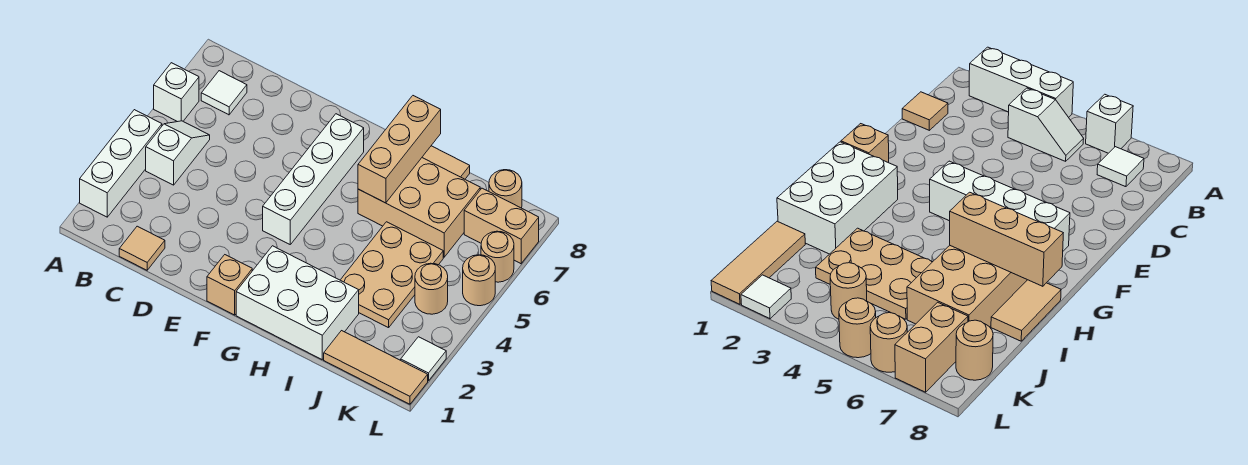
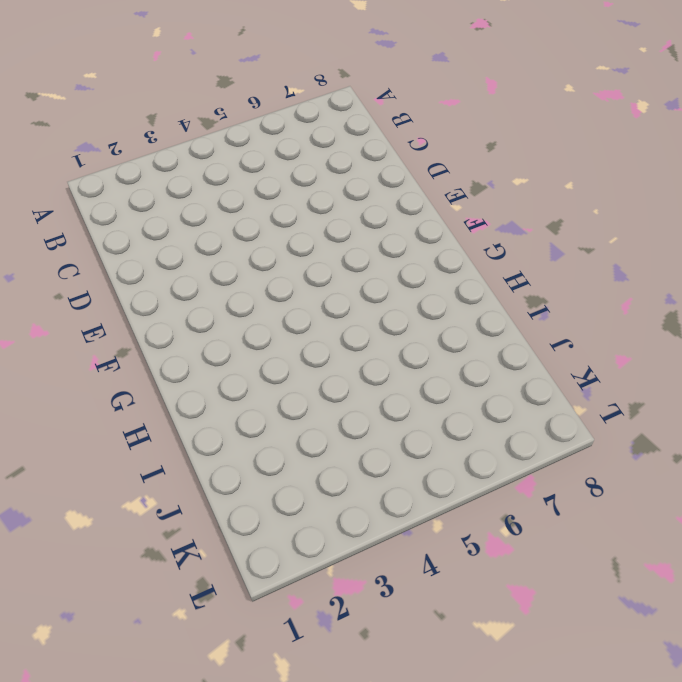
none -> white brick A2:A4 level 1
none -> white brick A6 level 1
none -> white slope B4:B5 level 1 top 4

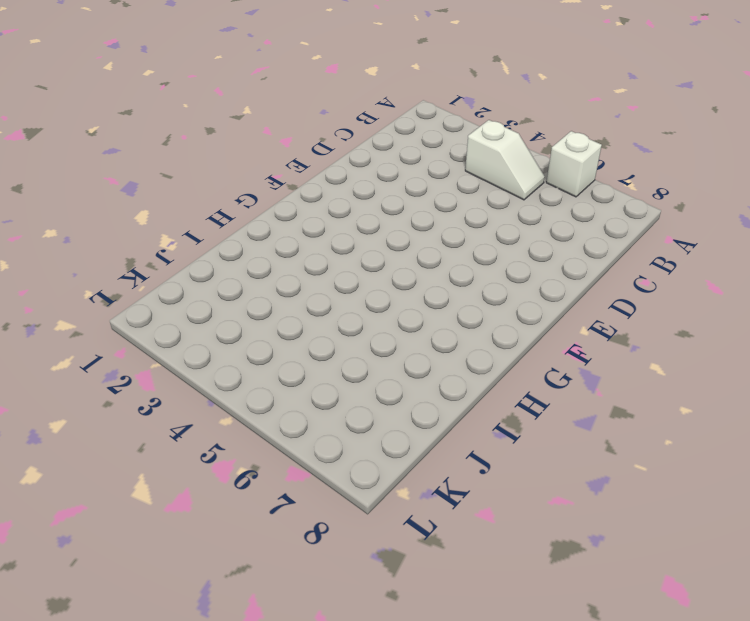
none -> white brick A2:A4 level 1
none -> white tile B7 level 1
none -> tan tile C1 level 1

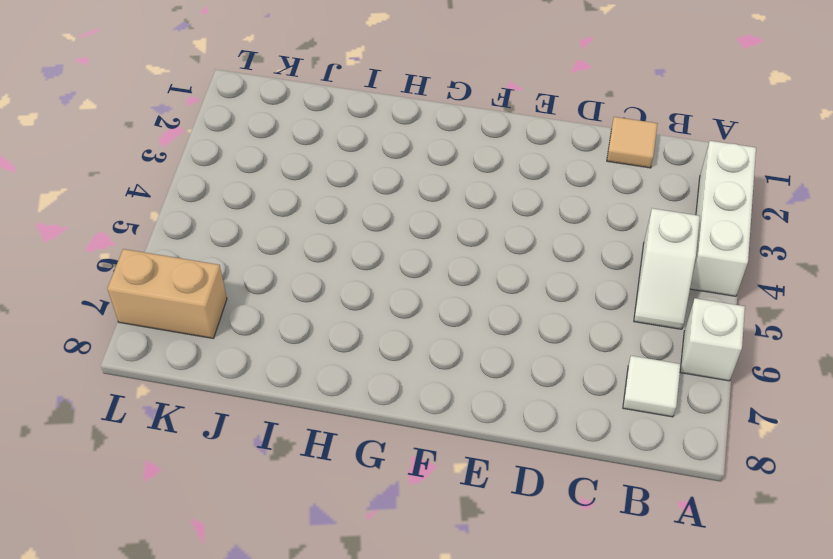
none -> tan brick F1 level 1
none -> white brick F4:F7 level 1
none -> white brick G1:I2 level 1

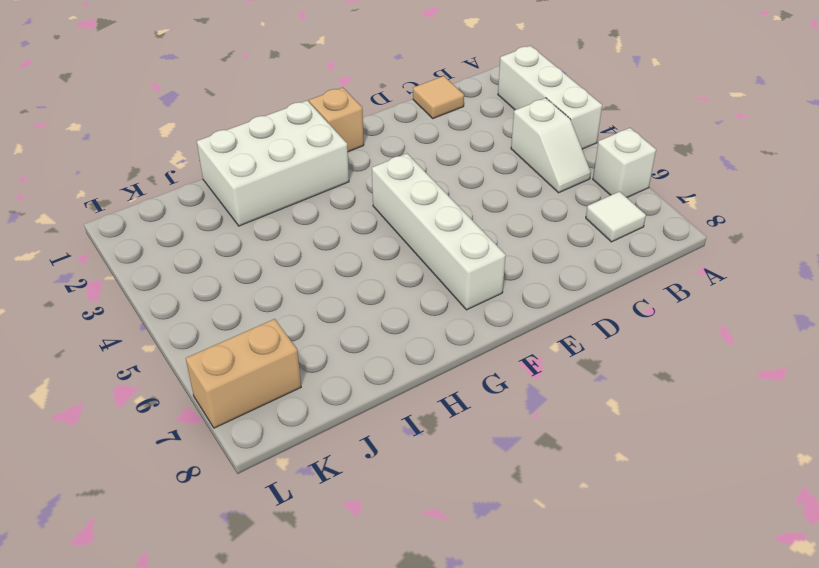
none -> tan brick H6:J7 level 1
none -> tan tile H8:I8 level 1
none -> tan plate I3:J5 level 1

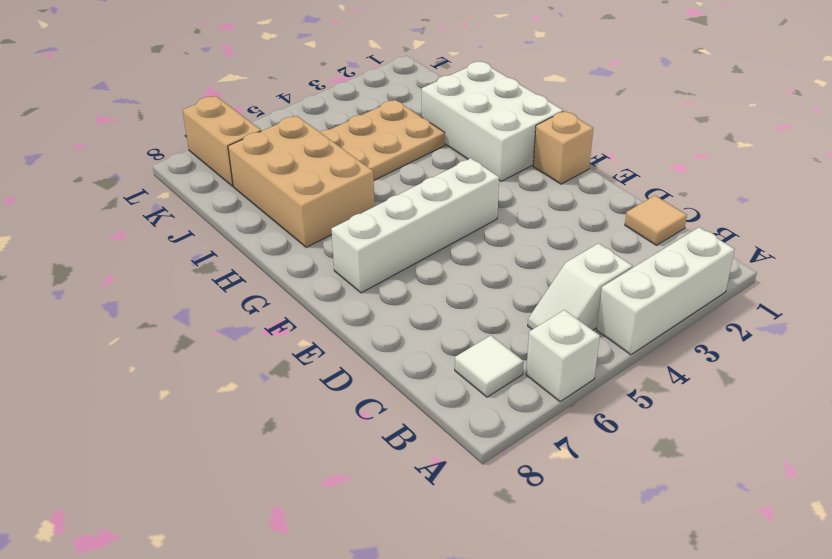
none -> tan tile H8:I8 level 1
none -> tan tile J1:L1 level 1
none -> tan round brick K4 level 1

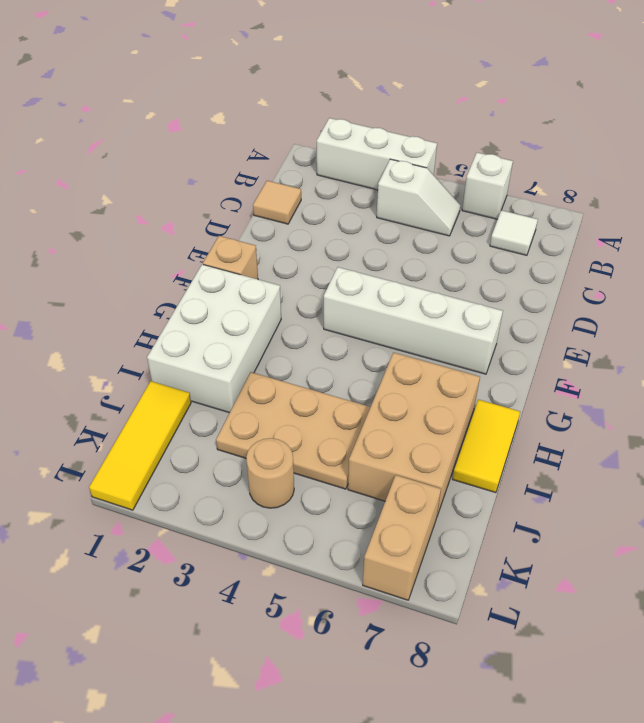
yellow tile H8:I8 level 1 -> tan tile H8:I8 level 1
yellow tile J1:L1 level 1 -> tan tile J1:L1 level 1
none -> tan round brick K8 level 1
none -> white tile L2 level 1
none -> tan round brick L5 level 1

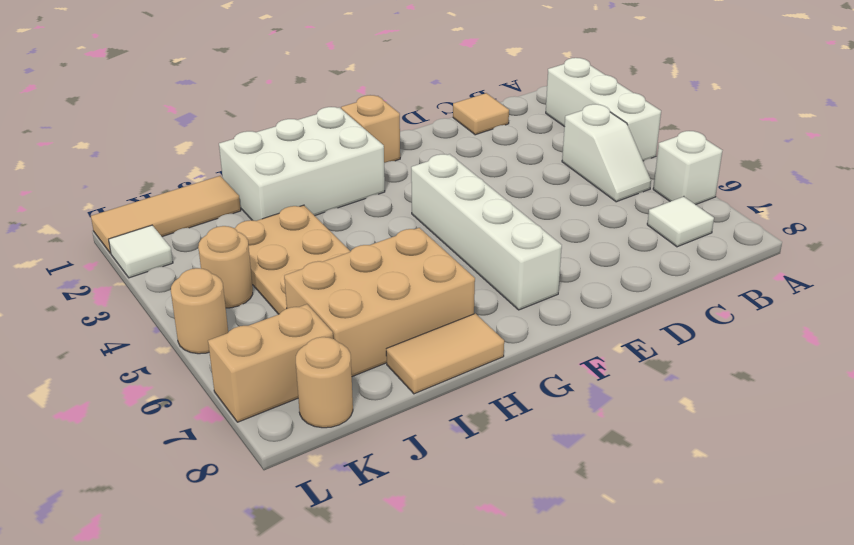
none -> tan round brick L6 level 1
none -> tan brick H6:H8 level 2

